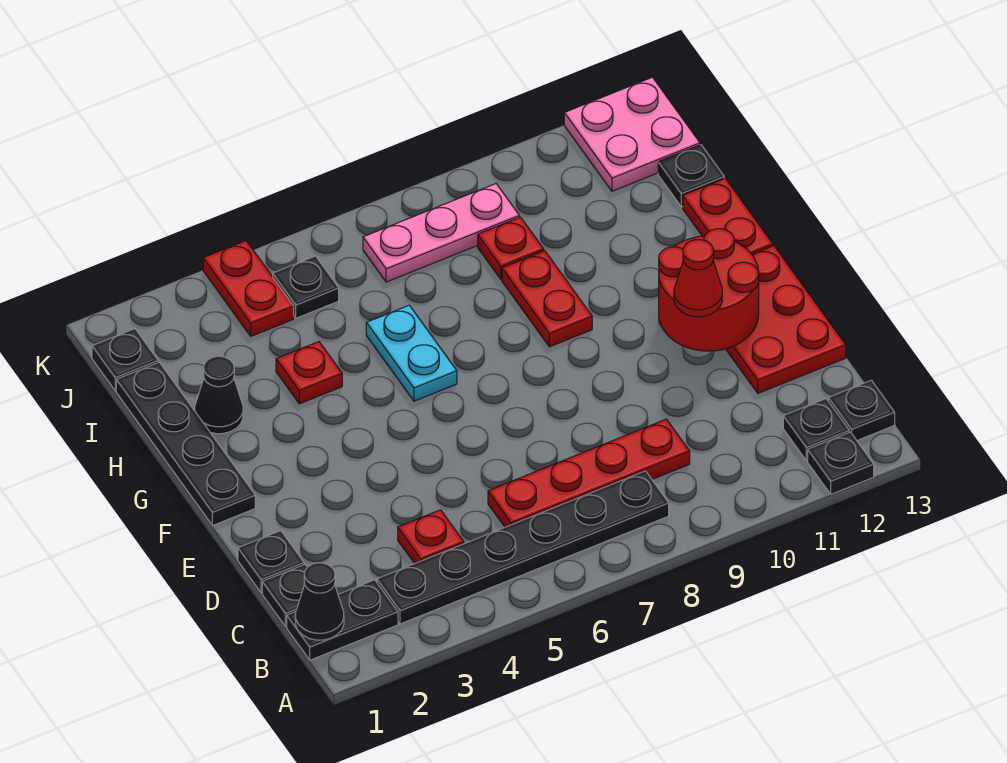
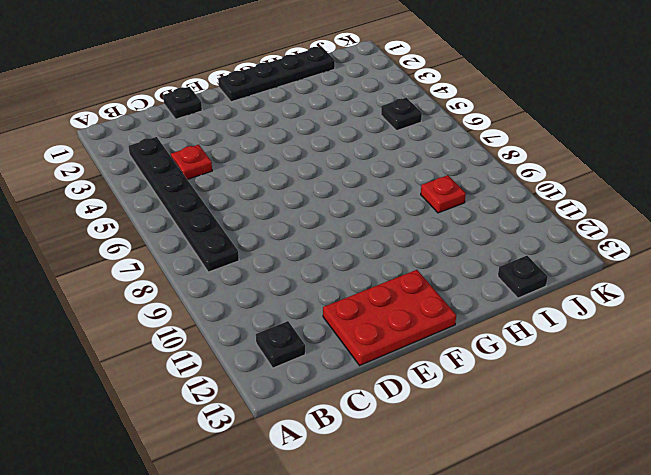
none -> black plate A12 level 1
none -> black plate B1:B2 level 1
none -> black plate B13 level 1

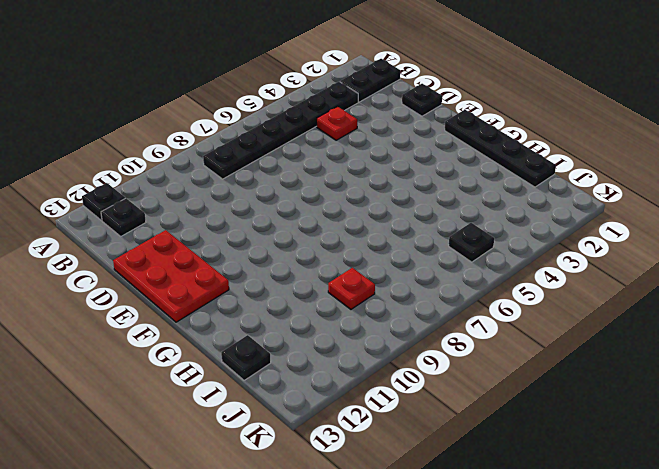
none -> black plate B13 level 1
none -> black plate C1 level 1
none -> red plate C6:C9 level 1

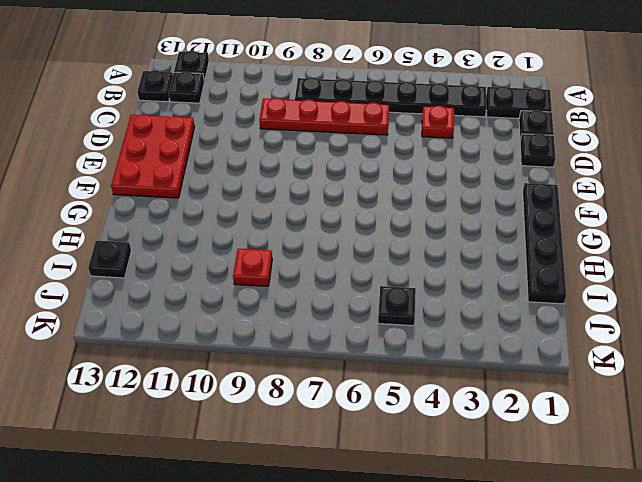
none -> cyan plate G6:H6 level 1
none -> red plate G9:H9 level 1
none -> red plate G13:H13 level 1

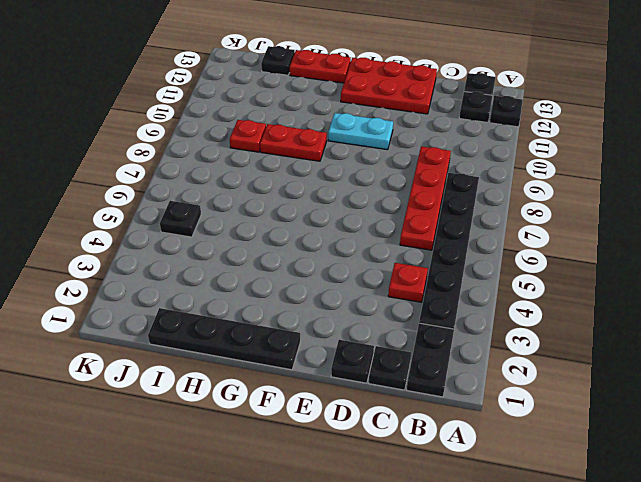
cyan plate E10:F10 level 1 -> cyan plate G6:H6 level 1
none -> black cone H2 level 1
none -> red plate H4 level 1
none -> black plate J1 level 1

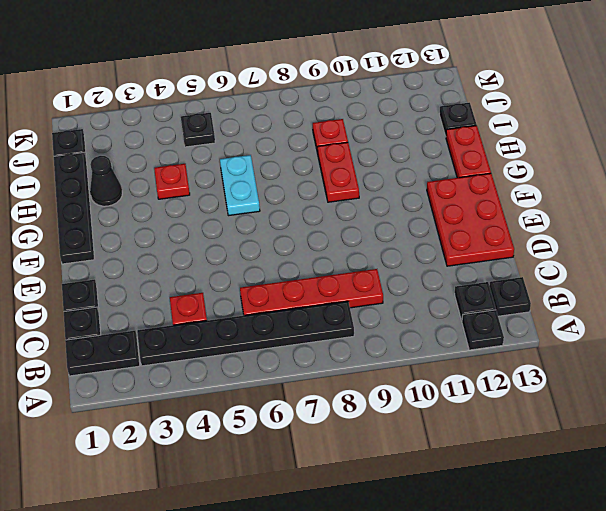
none -> red plate J4:K4 level 1
none -> pink plate J7:J9 level 1
none -> pink plate J12:K13 level 1

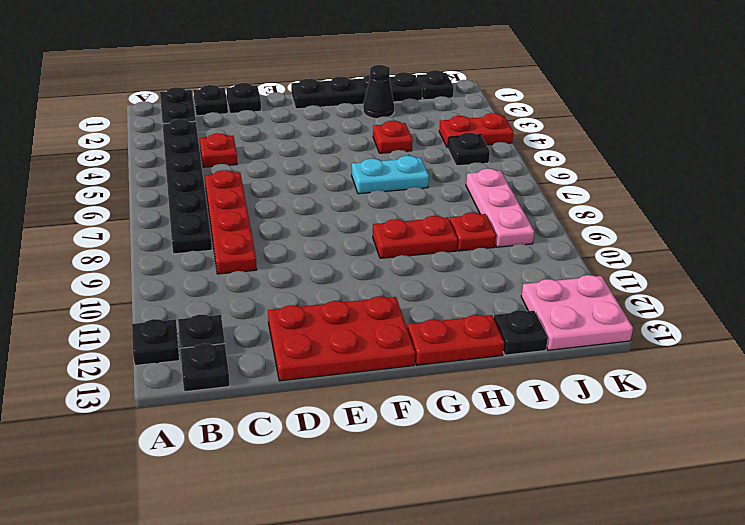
none -> black cone B1 level 2
none -> red round brick E11:F12 level 2
none -> red cone E11 level 3

